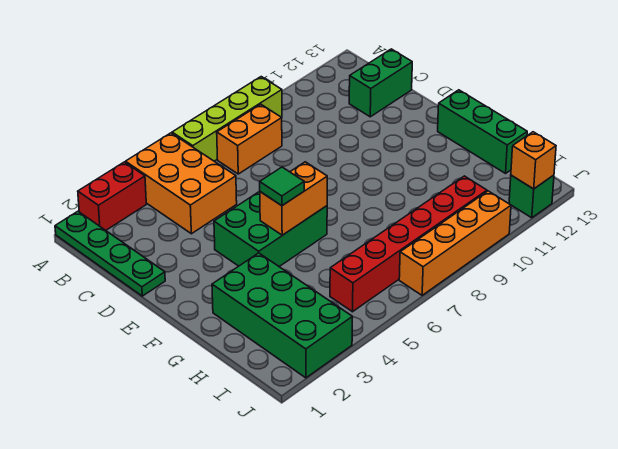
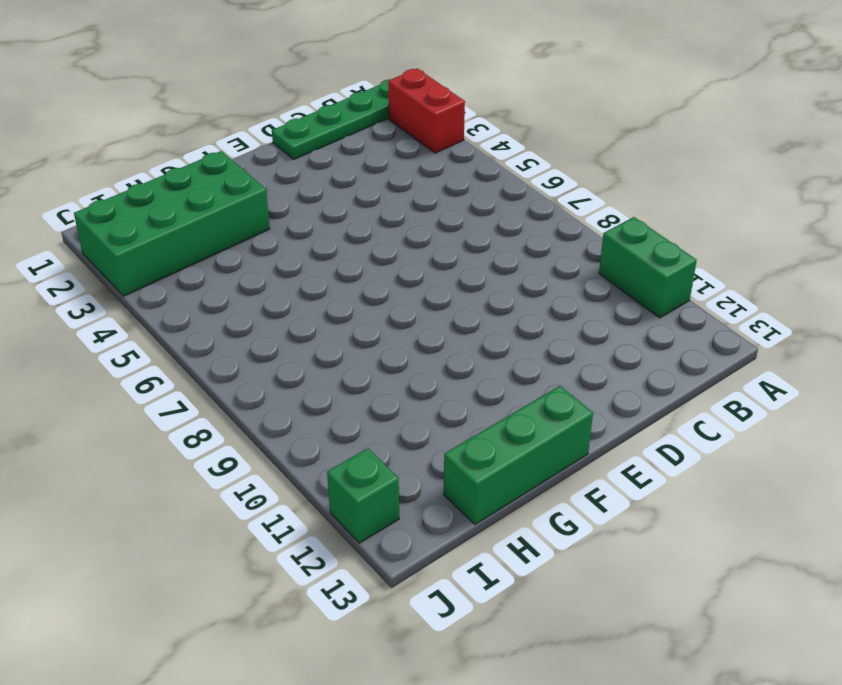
green brick A10:A11 level 1 -> green brick C12:C13 level 1
none -> orange brick A4:C5 level 1
none -> lime brick A6:A9 level 1
none -> orange brick B7:B8 level 1

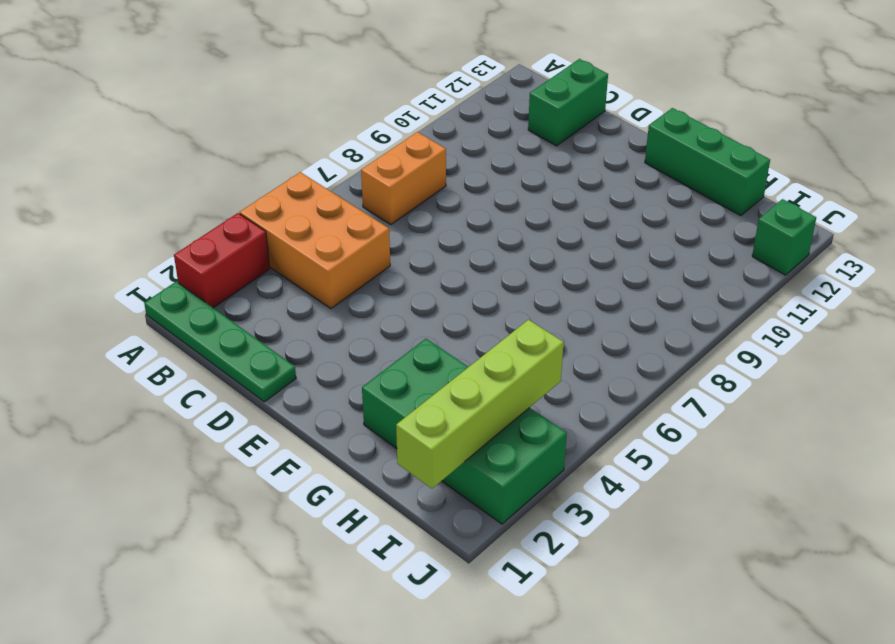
lime brick I1:I4 level 2 -> lime brick A6:A9 level 1
none -> green brick E4:F6 level 1
none -> red brick I5:I10 level 1
none -> orange brick J7:J10 level 1

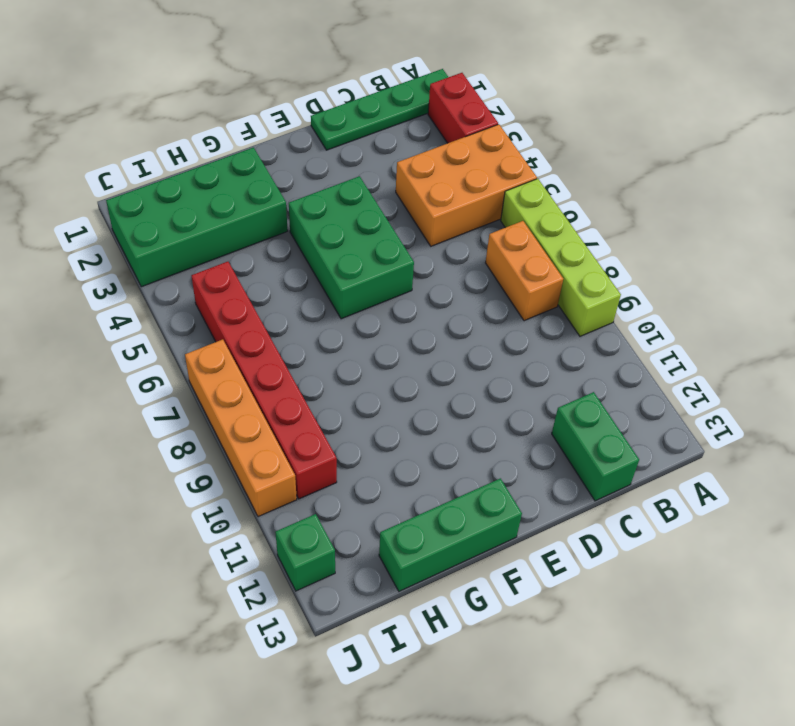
none -> orange brick F5:F6 level 2
none -> orange brick J12 level 2
none -> green tile F5 level 3

